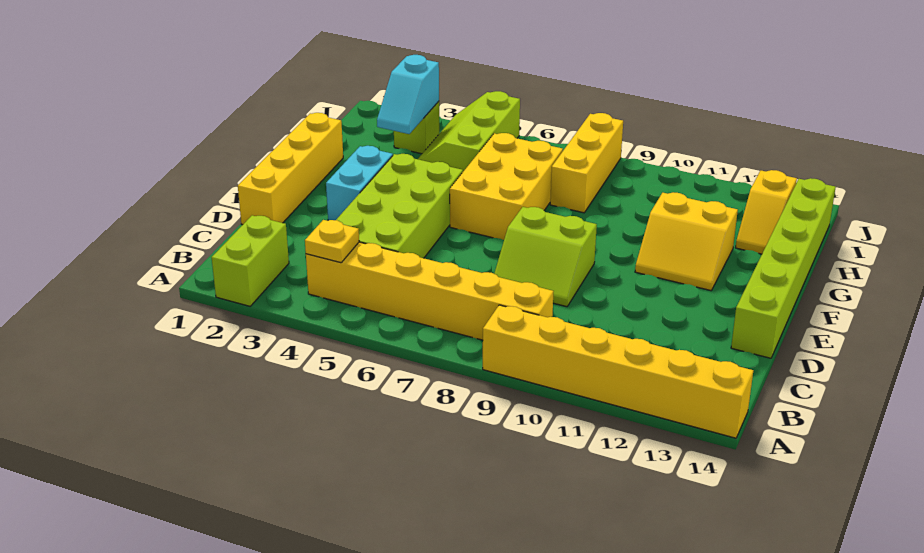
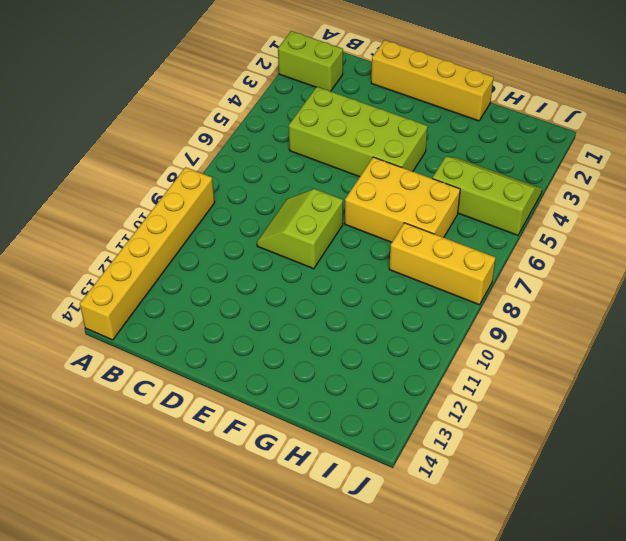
none -> yellow brick B4:B9 level 1
none -> lime brick D14:I14 level 1
none -> cyan brick E3:F3 level 1

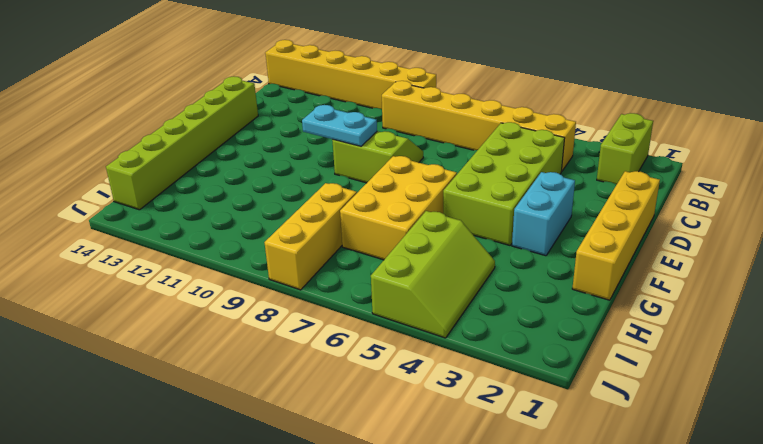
cyan plate E9:E10 level 2 -> none
none -> yellow slope F11:G12 level 1 top G
none -> yellow slope H13:I13 level 1 top I
none -> lime brick I3 level 1

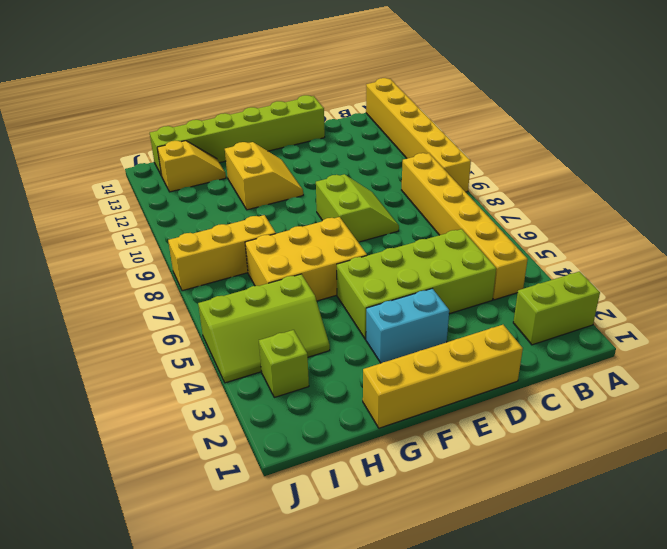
none -> yellow plate B4 level 2
none -> cyan slope H3:I3 level 2 top I

